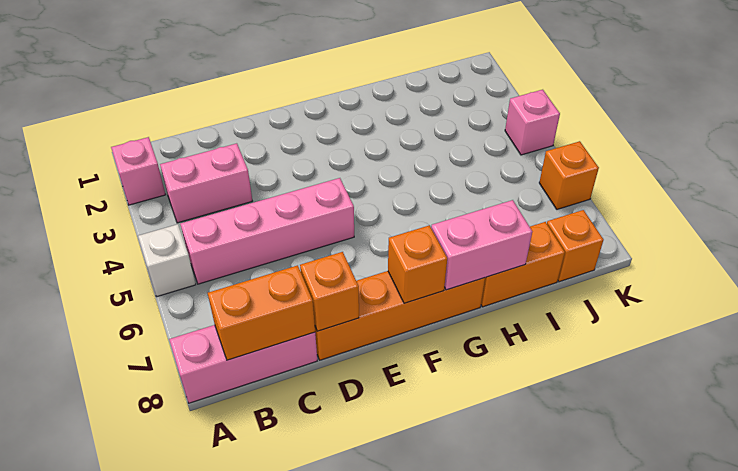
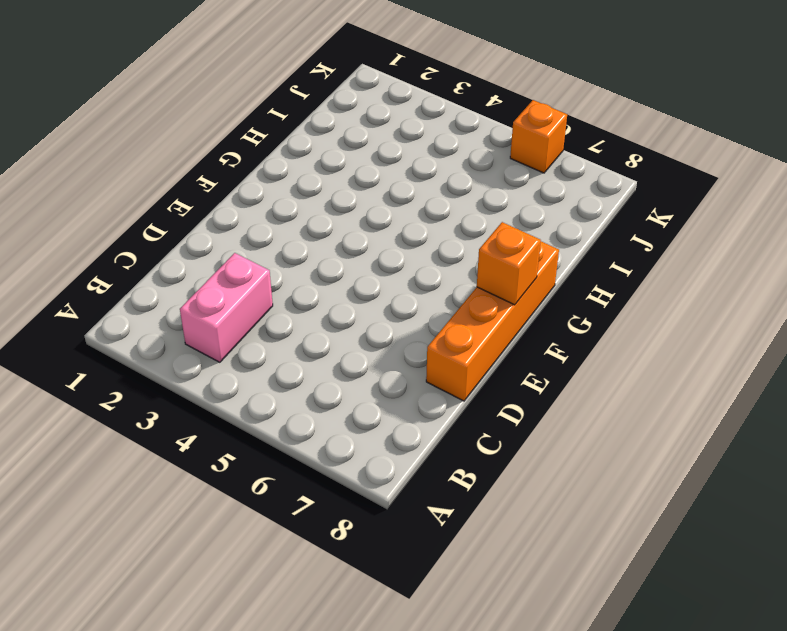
none -> pink brick A2 level 1
none -> white brick A5 level 1
none -> pink brick A8:C8 level 1

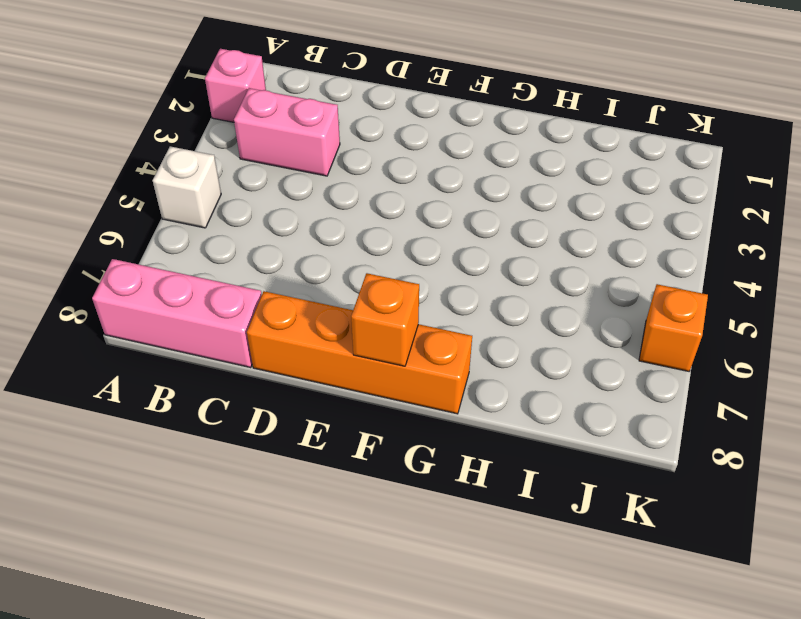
none -> pink brick B5:E5 level 1
none -> orange brick H8:I8 level 1
none -> orange brick J8 level 1

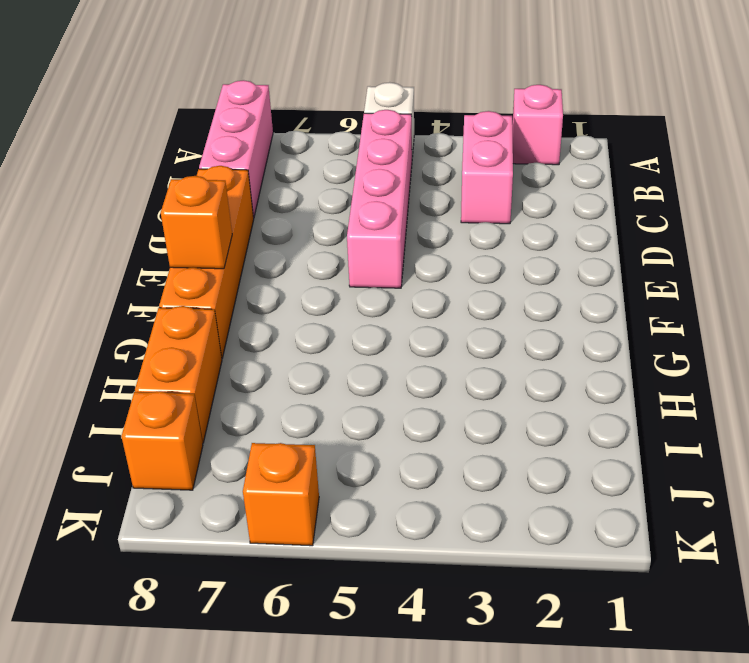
none -> pink brick K4 level 1
none -> orange brick B8:C8 level 2
none -> orange brick D8 level 2

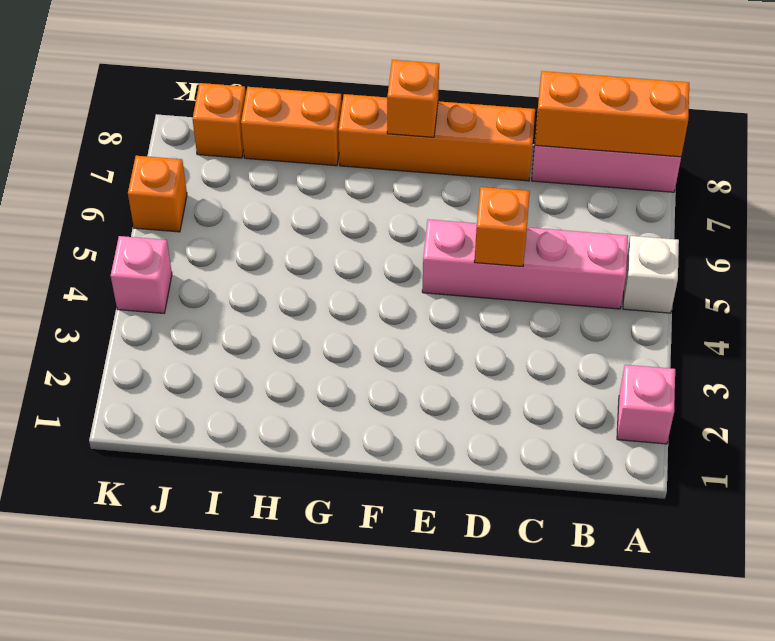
orange brick A8:C8 level 2 -> orange brick B8:C8 level 2
orange brick D5 level 2 -> orange brick D8 level 2
none -> pink brick B3:C3 level 1
none -> pink brick G8:H8 level 2

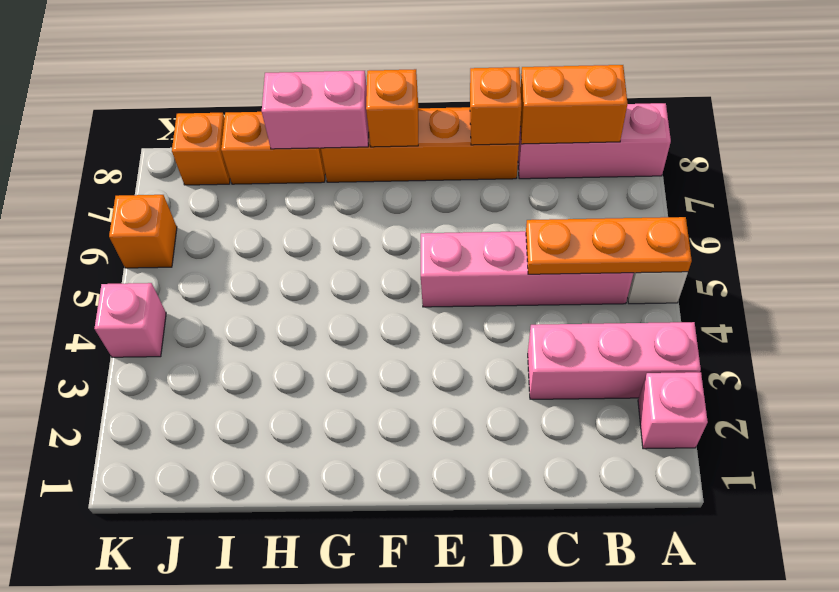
pink brick A3:C3 level 1 -> pink brick B3:C3 level 1
orange plate A5:C5 level 2 -> none

